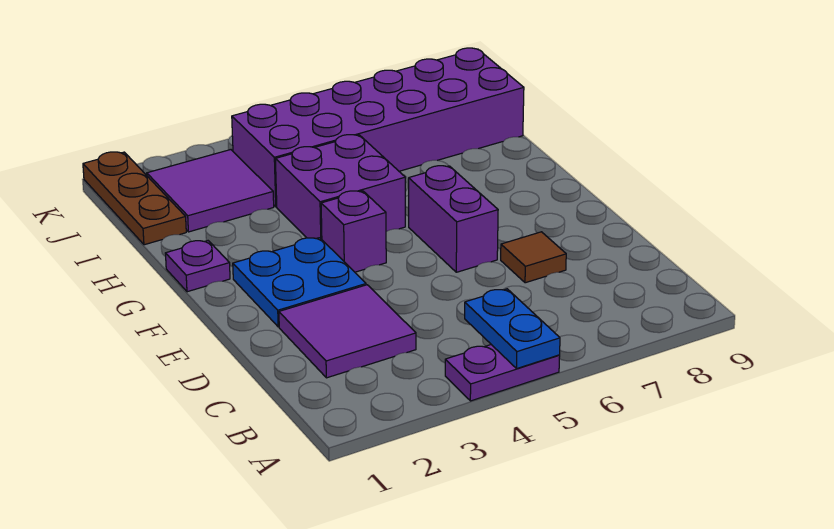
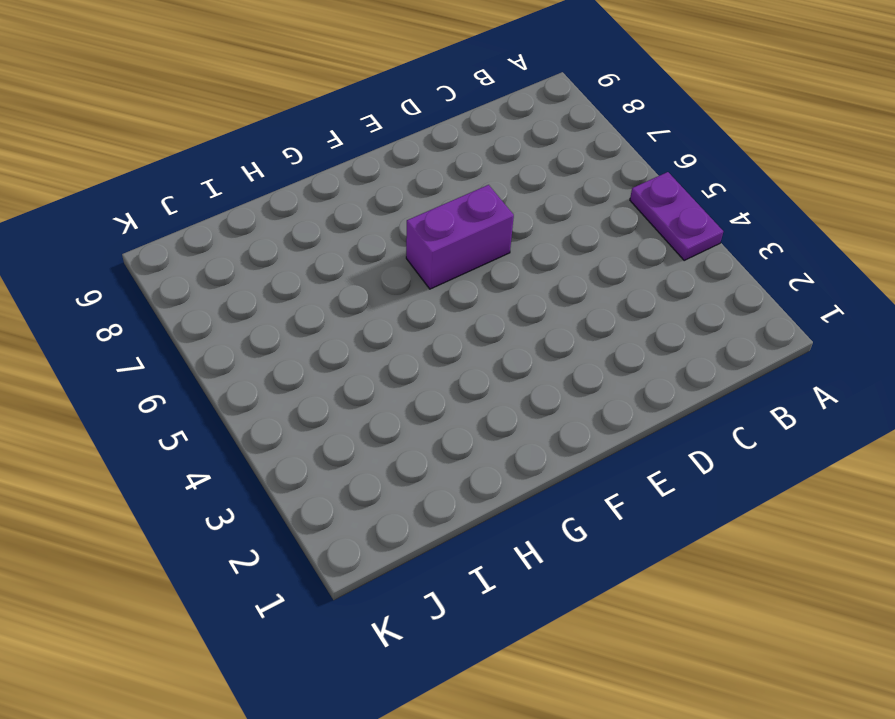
none -> purple tile C2:D3 level 1
none -> brown tile D7 level 1
none -> blue plate E2:F3 level 1

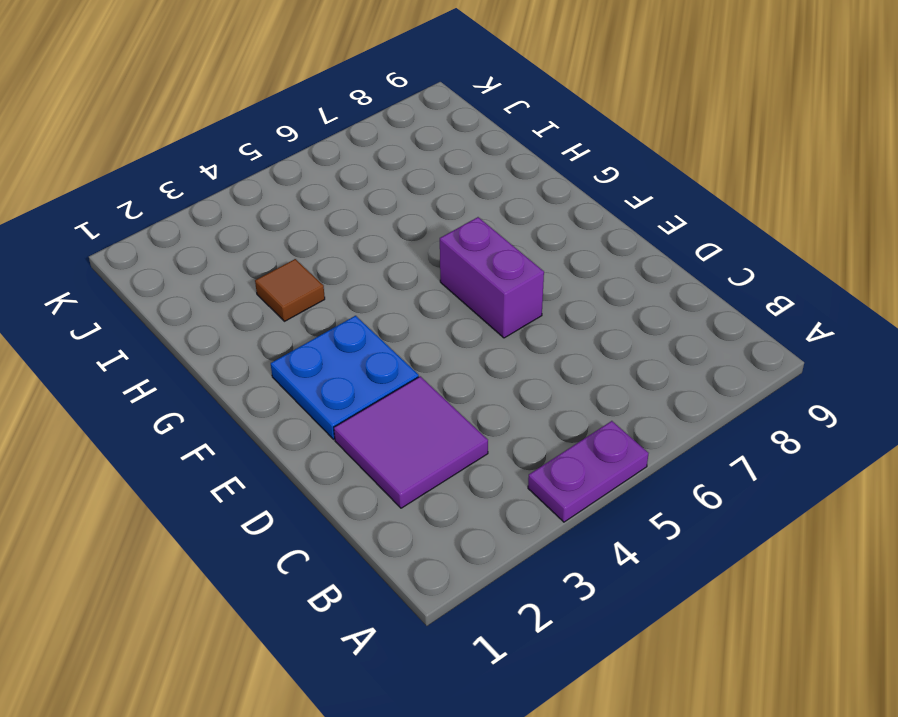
brown tile H3 level 1 -> brown tile D7 level 1
none -> purple brick F4 level 1
none -> purple plate G1 level 1
none -> purple brick G4:H5 level 1

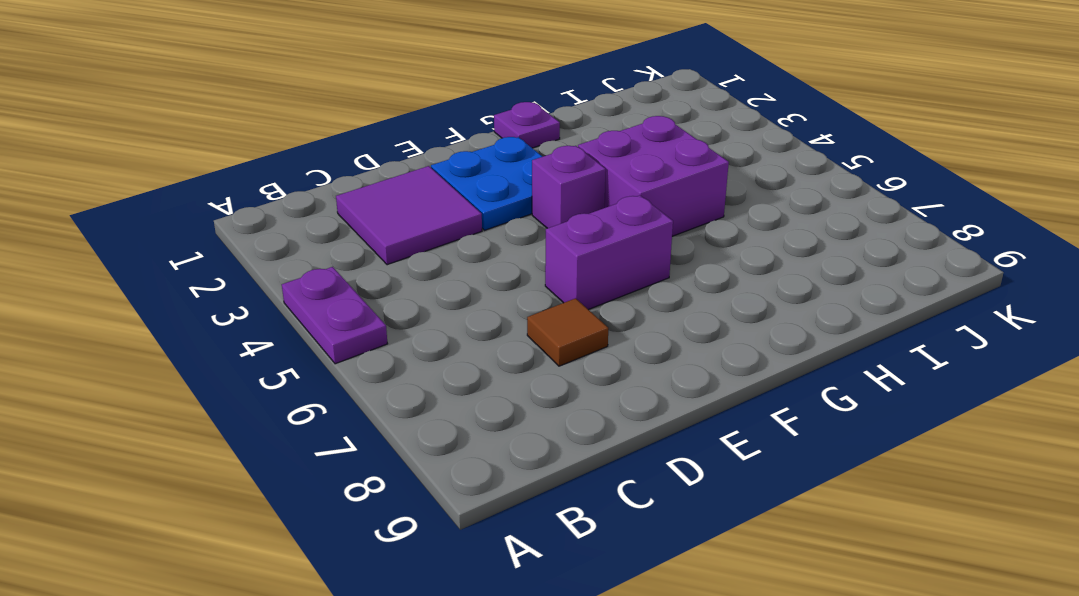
none -> brown plate I1:K1 level 1
none -> purple tile I2:J3 level 1
none -> purple brick I4:J9 level 1

